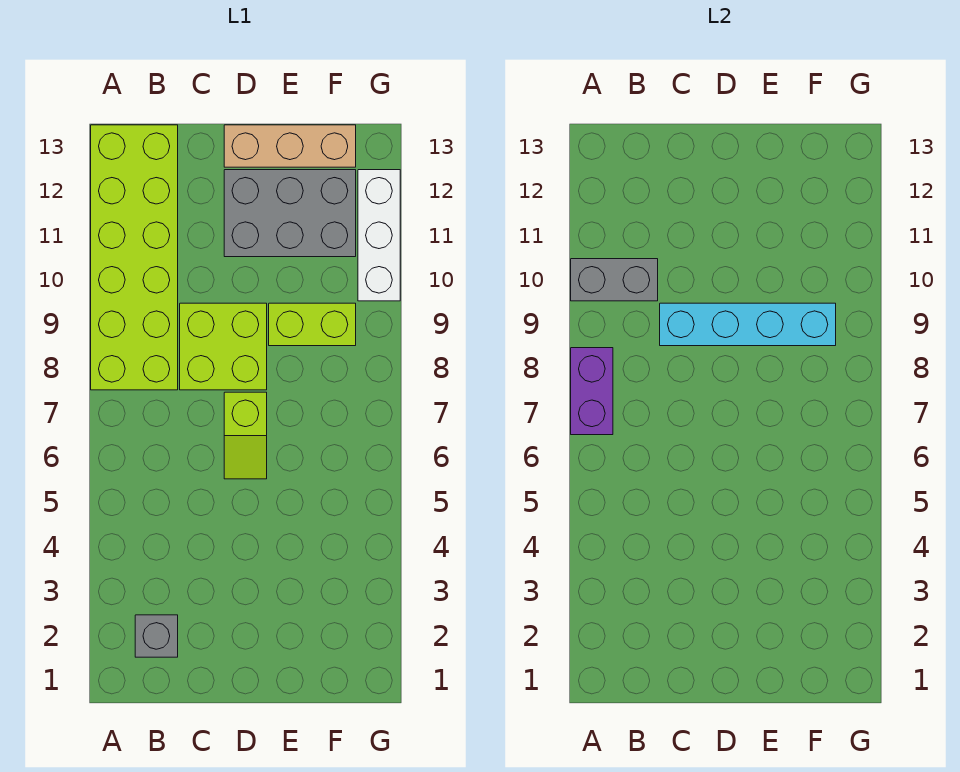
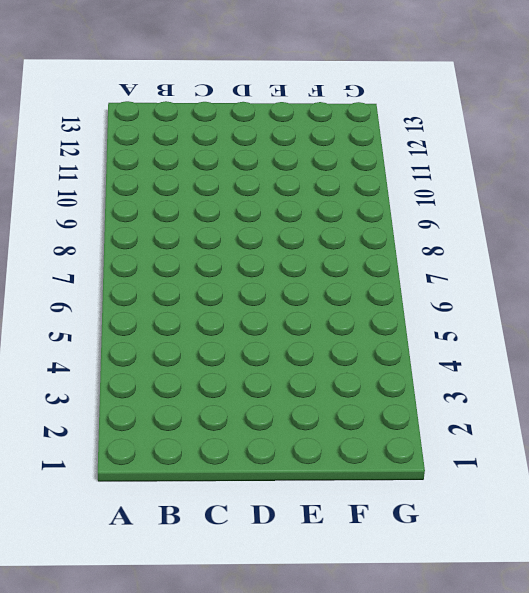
none -> lime brick A8:B13 level 1
none -> grey brick B2 level 1

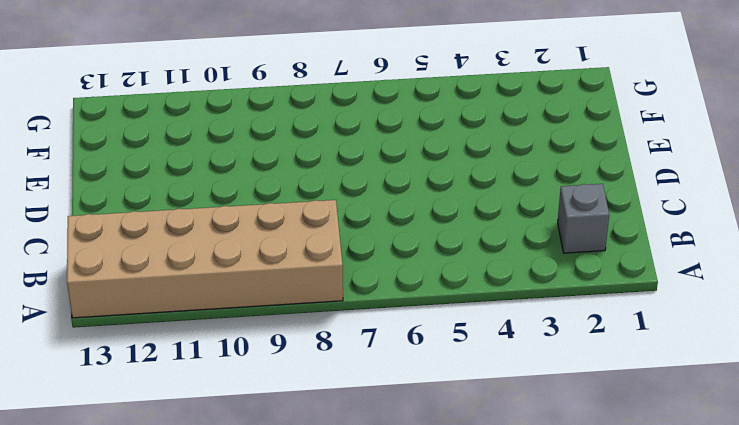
tan brick A8:B13 level 1 -> lime brick A8:B13 level 1
none -> lime brick C8:D9 level 1
none -> lime slope D6:D7 level 1 top 7

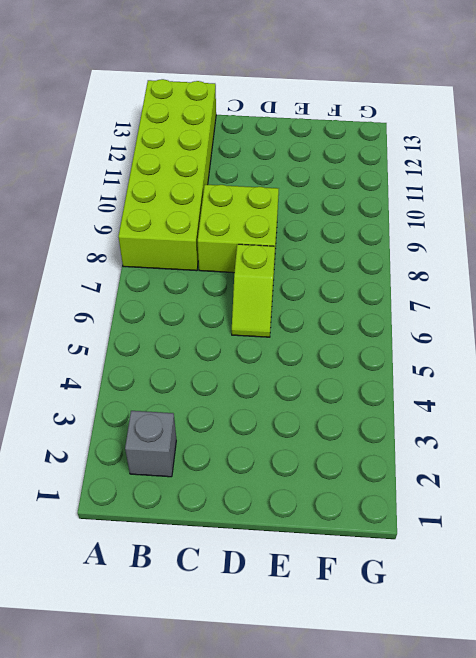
none -> grey brick D11:F12 level 1
none -> tan brick D13:F13 level 1

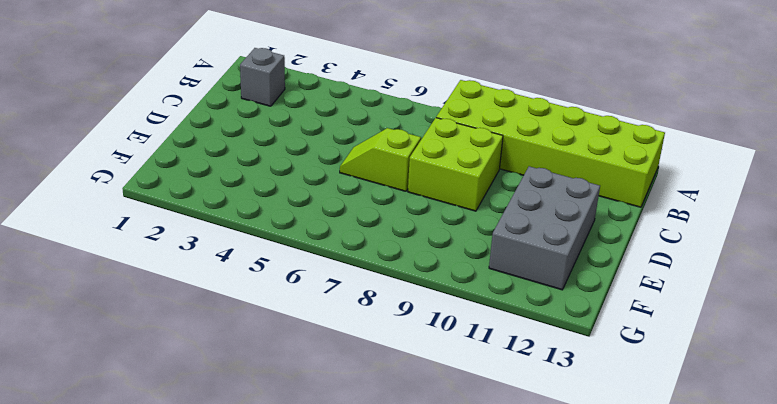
none -> tan brick D13:F13 level 1
none -> lime brick E9:F9 level 1

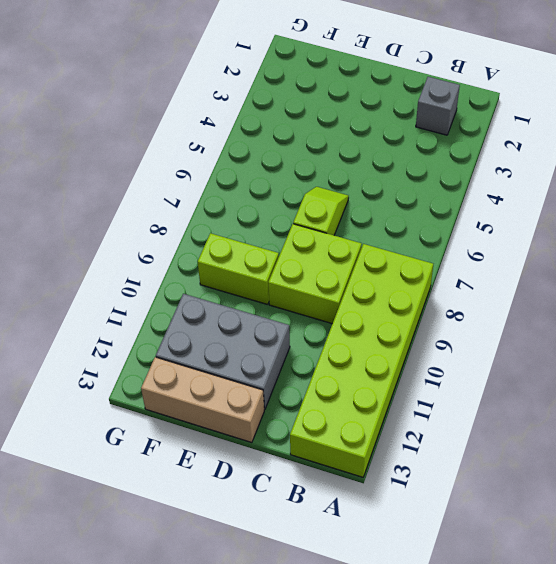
none -> white brick G10:G12 level 1
none -> purple brick A7:A8 level 2

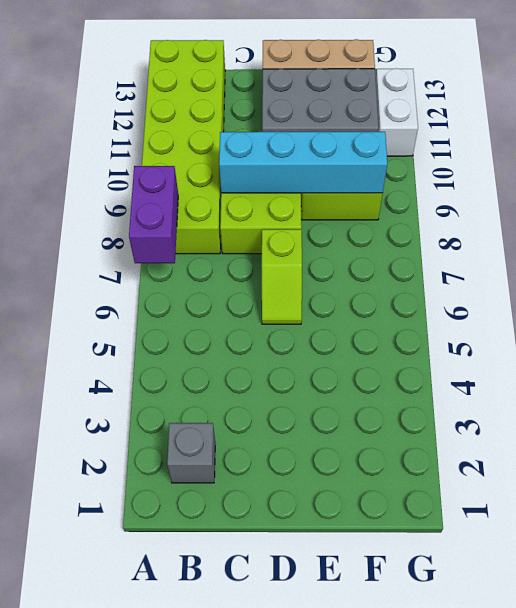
white brick G11:G12 level 1 -> white brick G10:G12 level 1
none -> grey brick A10:B10 level 2

